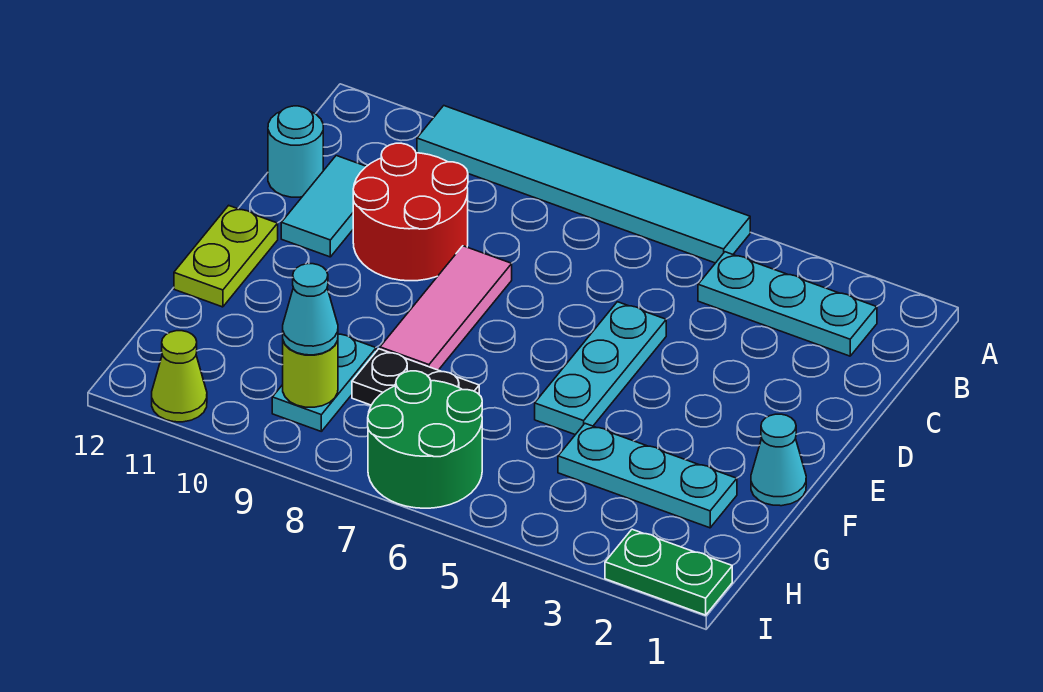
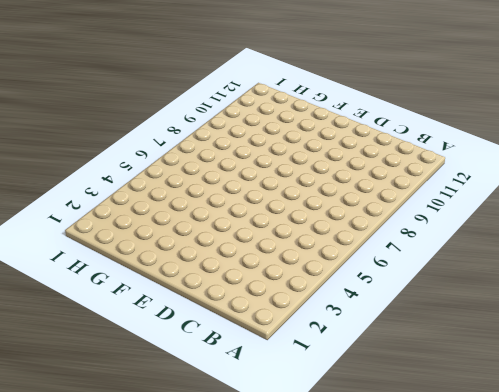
none -> cyan tile A5:A10 level 1
none -> cyan plate B2:B4 level 1
none -> red round brick C9:D10 level 1

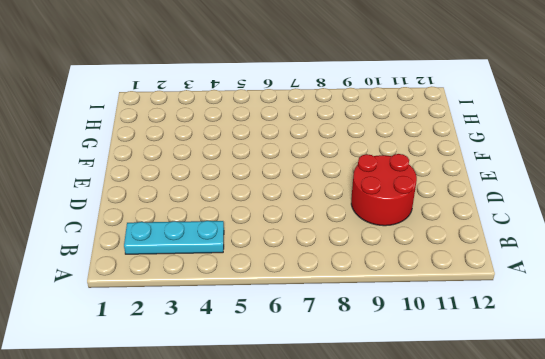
none -> cyan tile A5:A10 level 1
none -> cyan tile C11:D11 level 1
none -> cyan round brick C12 level 1

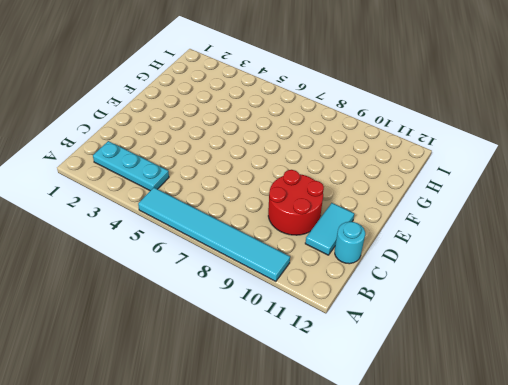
none -> cyan plate D5:F5 level 1
none -> pink tile D8:F8 level 1
none -> lime plate E12:F12 level 1

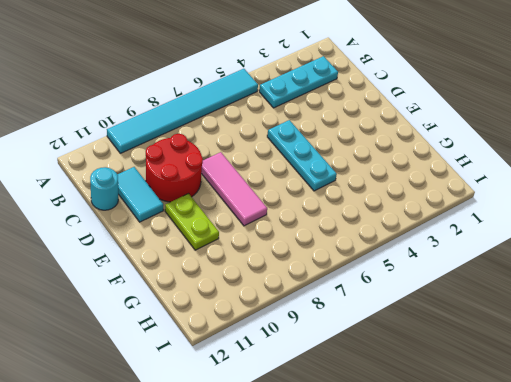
lime plate E10:F10 level 1 -> lime plate E12:F12 level 1
none -> cyan cone F1 level 1
none -> cyan plate G2:G4 level 1
none -> black plate G7:G8 level 1

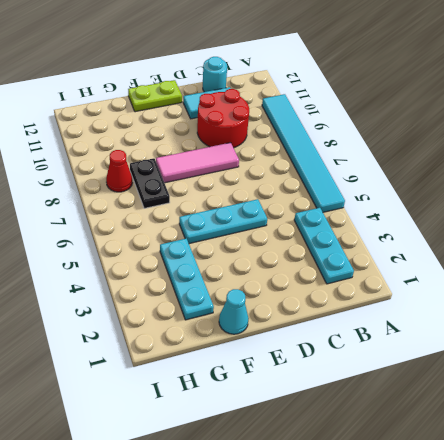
red cone H8 level 1 -> none
none -> cyan plate G9:H9 level 1
none -> green round brick H6:I7 level 1
none -> green plate I1:I2 level 1

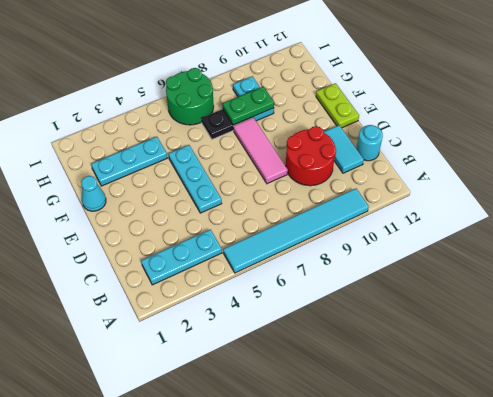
green plate G8:G9 level 2 -> green plate I1:I2 level 1
none -> lime cone I11 level 1
none -> lime round brick H9 level 2
none -> cyan cone H9 level 3

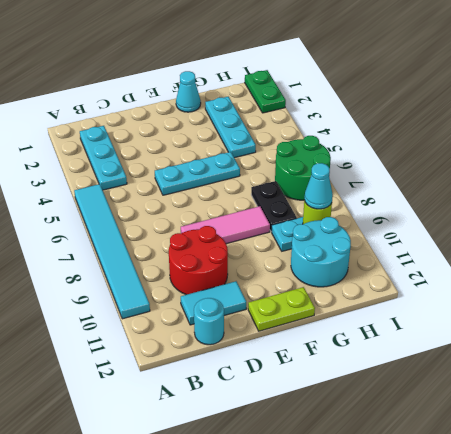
cyan round brick G10:H11 level 1 -> none
none -> lime cone I11 level 1

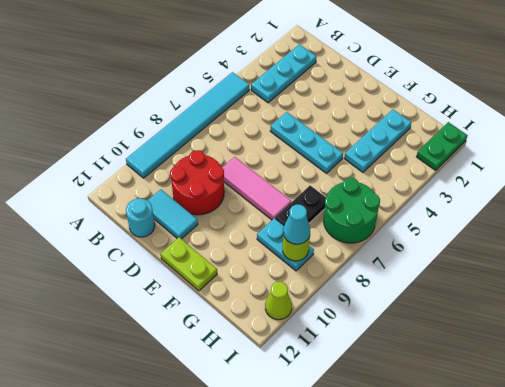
none -> cyan cone F1 level 1

